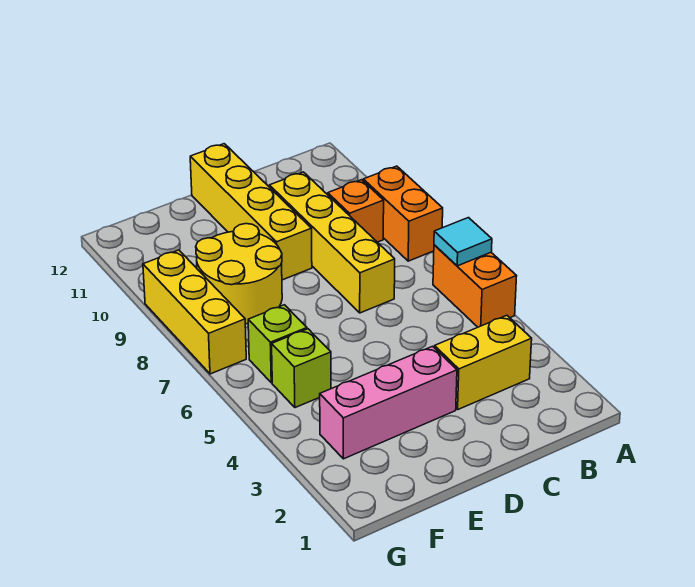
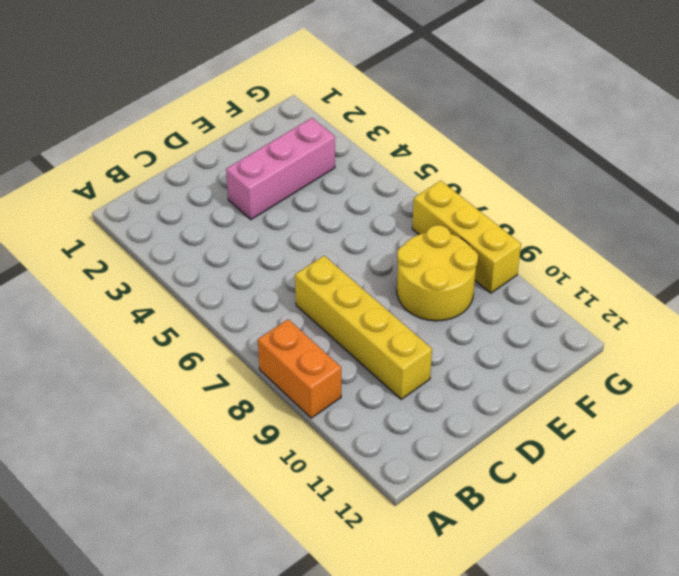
none -> orange brick A5:A6 level 1
none -> yellow brick B3:C3 level 1
none -> orange brick B9 level 1

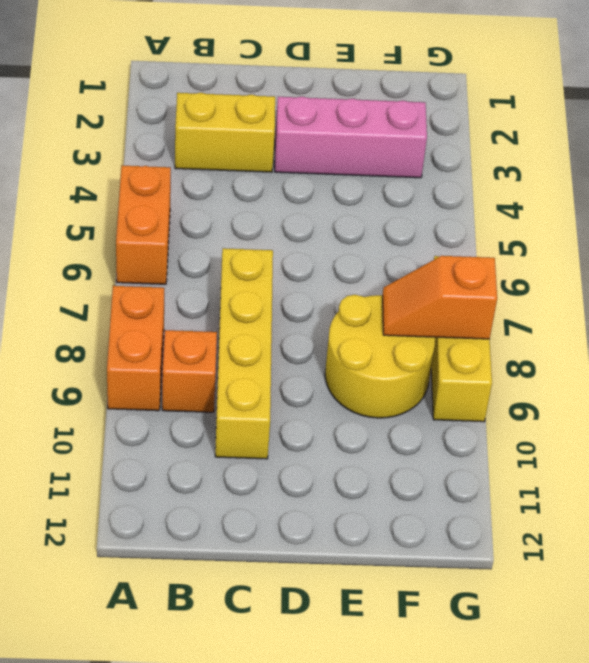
orange slope F8:G8 level 2 top G -> none
none -> yellow brick D9:D12 level 1
none -> lime brick F5 level 1
none -> lime brick F6 level 1

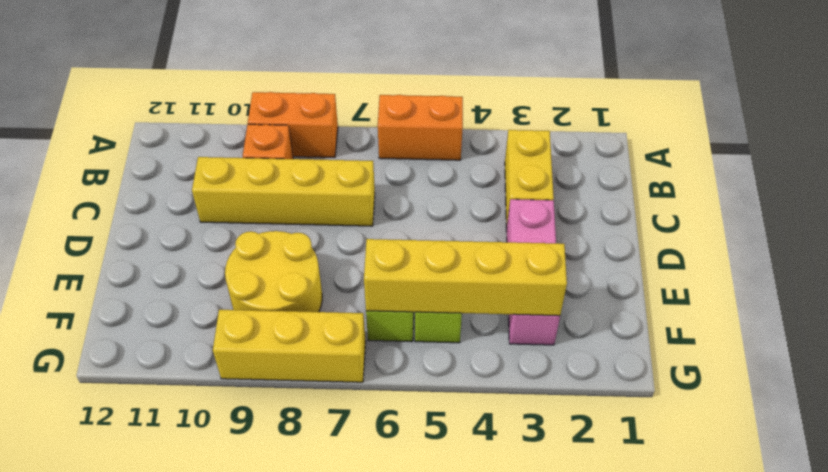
yellow brick F3:F6 level 2 -> yellow brick D9:D12 level 1
none -> cyan tile A6 level 2

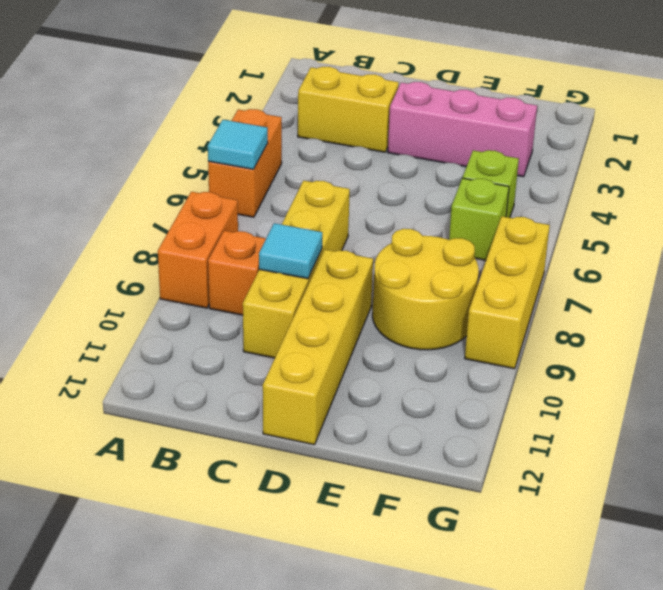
cyan tile C9 level 2 -> none

